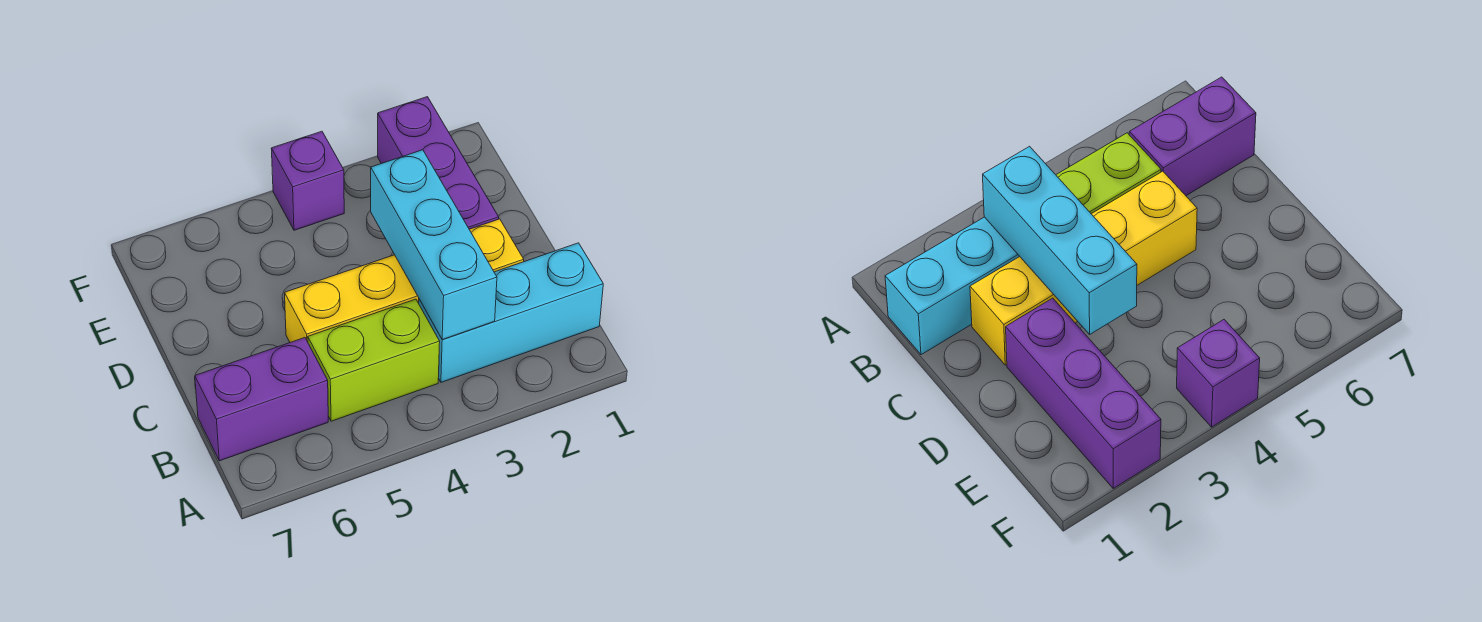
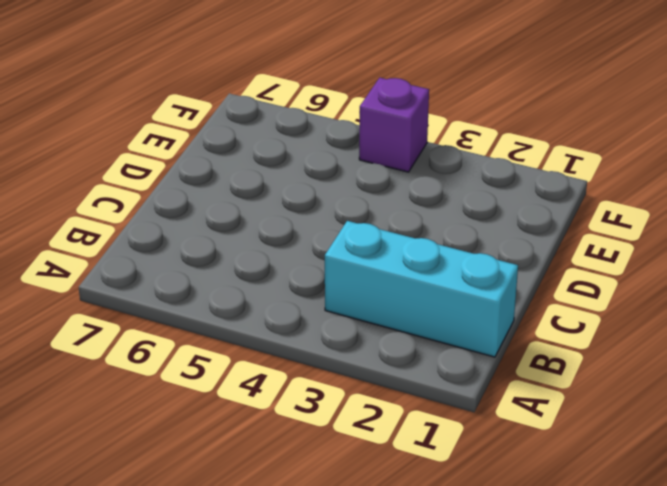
none -> lime brick B4:B5 level 1
none -> purple brick B6:B7 level 1

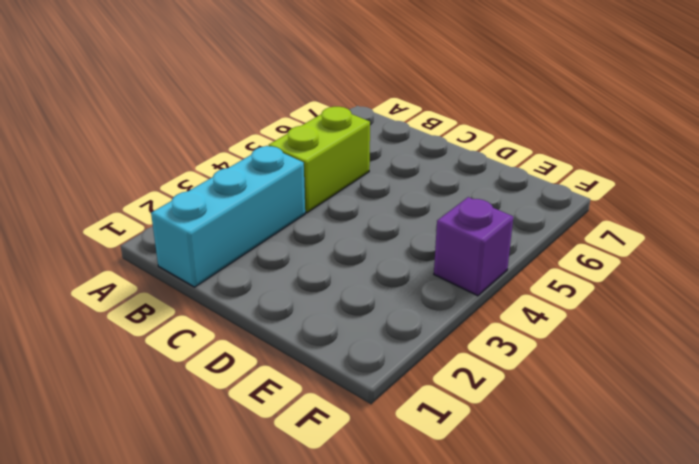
none -> purple brick B6:B7 level 1
none -> yellow brick C2:C5 level 1

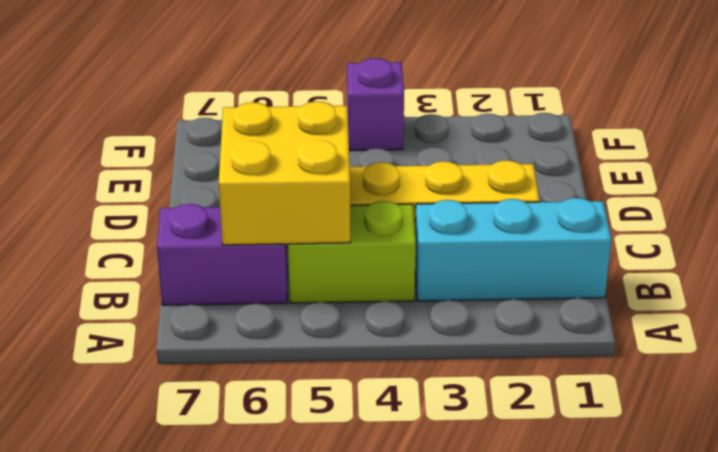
yellow brick B5:C6 level 2 -> none
none -> purple brick D2:F2 level 1
none -> cyan brick B3:D3 level 2

